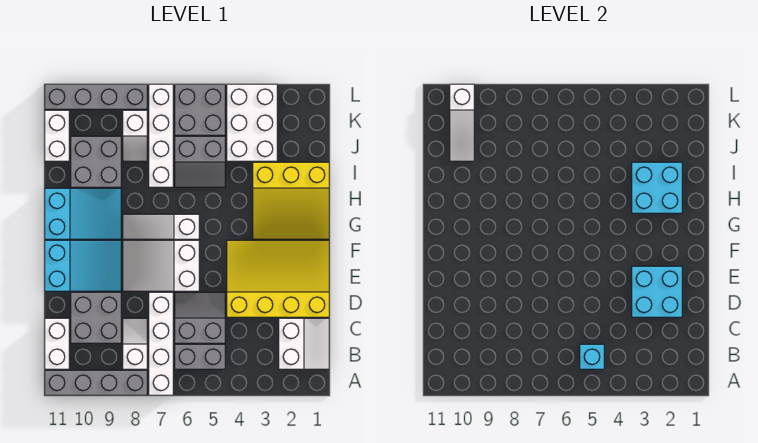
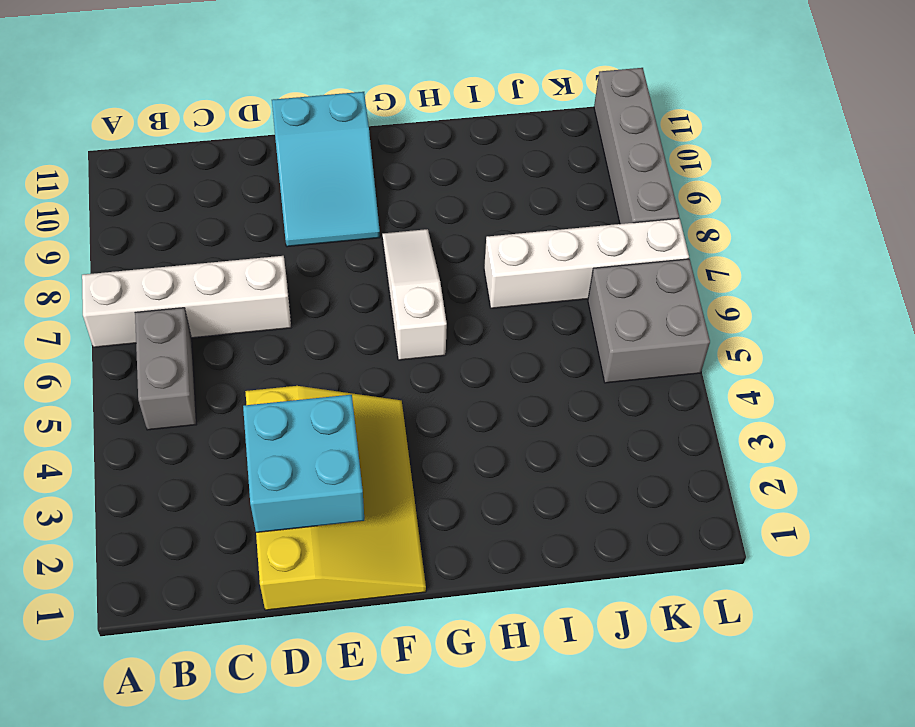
none -> grey brick A8:A11 level 1
none -> white slope B1:C2 level 1 top 2
none -> white slope B8:C8 level 1 top B

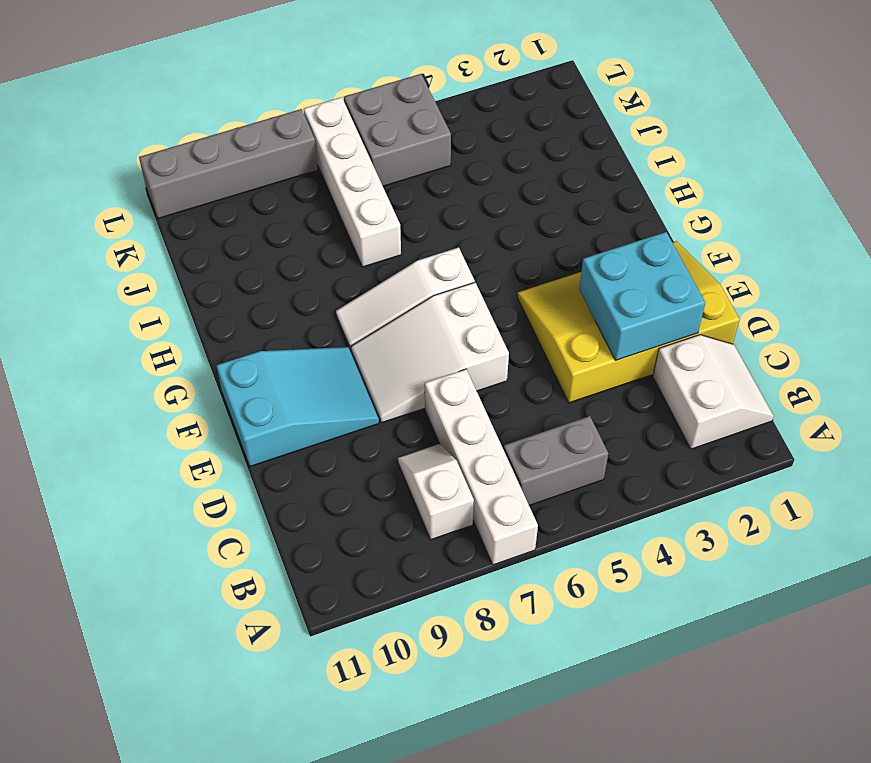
none -> grey brick A8:A11 level 1
none -> white brick B11:C11 level 1
none -> grey slope C5:D6 level 1 top C

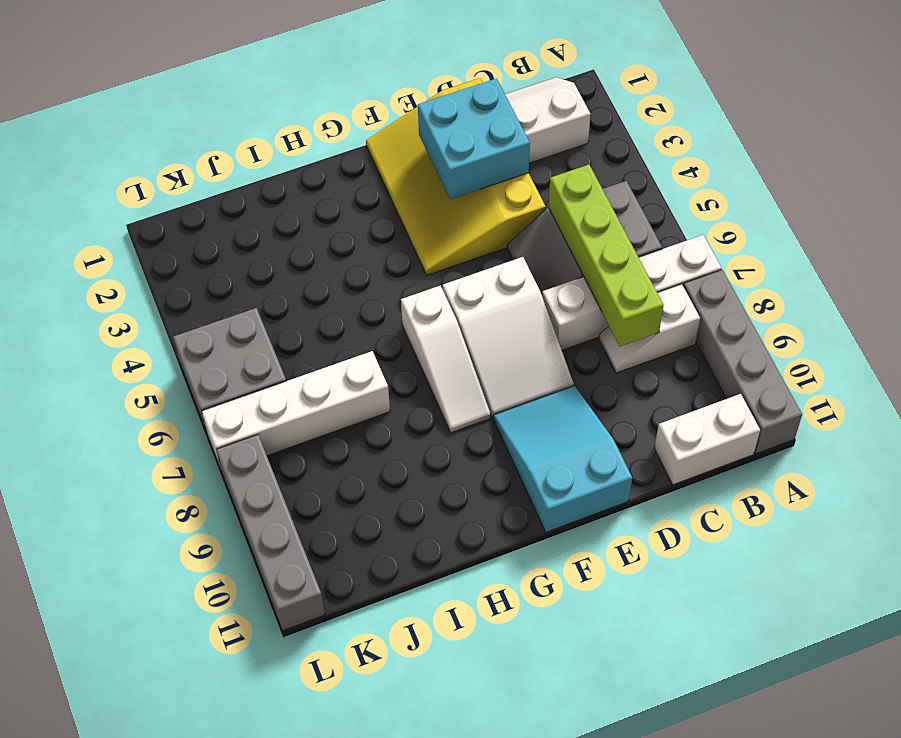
lime brick C5:C8 level 2 -> none
none -> grey brick C9:D10 level 1
none -> yellow slope G1:I3 level 1 top I
none -> cyan slope G9:H11 level 1 top 11

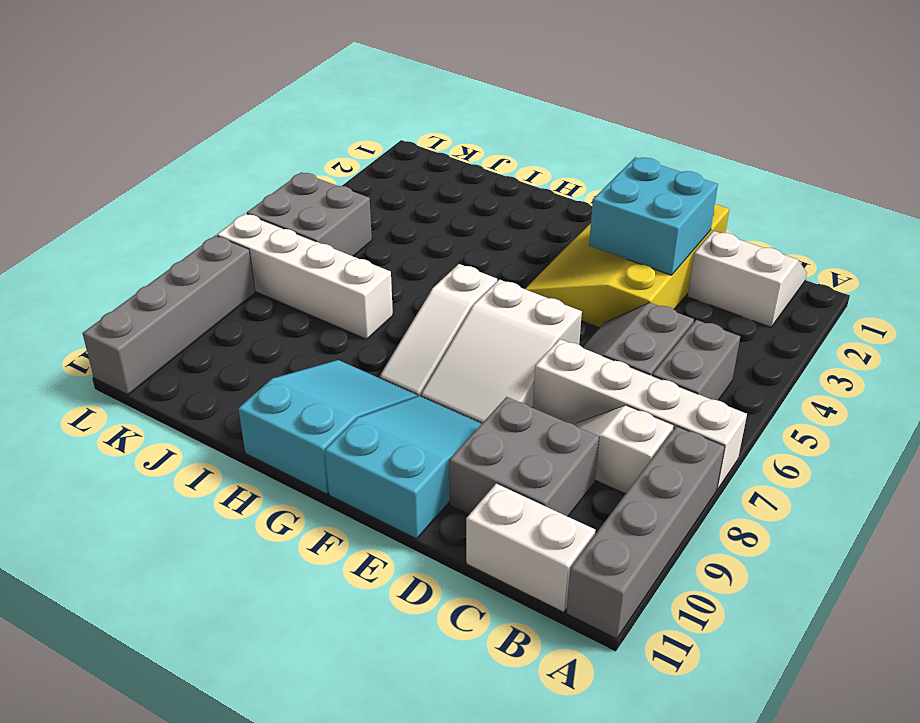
none -> yellow slope G1:I3 level 1 top I
none -> grey slope I5:J6 level 1 top J
none -> grey brick I9:J10 level 1

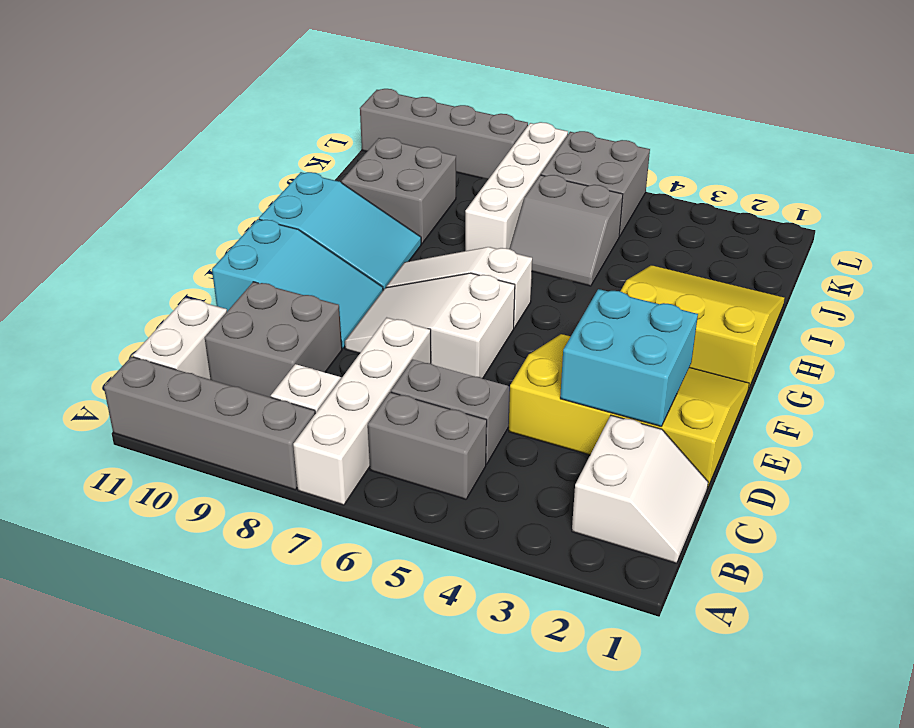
yellow slope G1:I3 level 1 top G -> yellow slope G1:I3 level 1 top I
none -> white brick J3:L4 level 1
none -> white slope J8:K8 level 1 top K
none -> white brick J11:K11 level 1

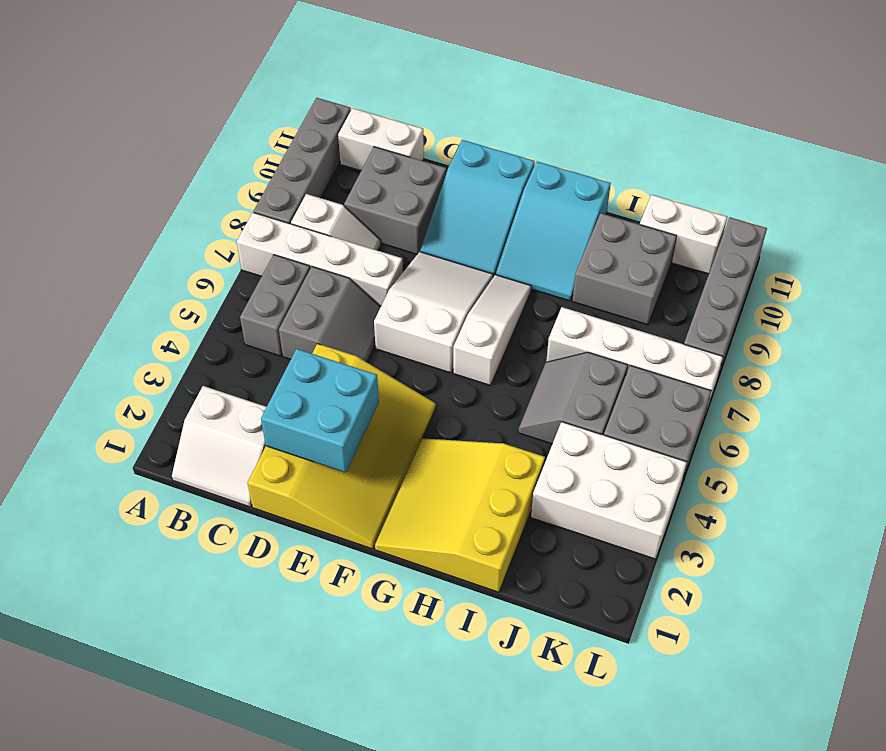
none -> white slope J8:K8 level 1 top K
none -> cyan brick B5 level 2
none -> cyan brick H2:I3 level 2

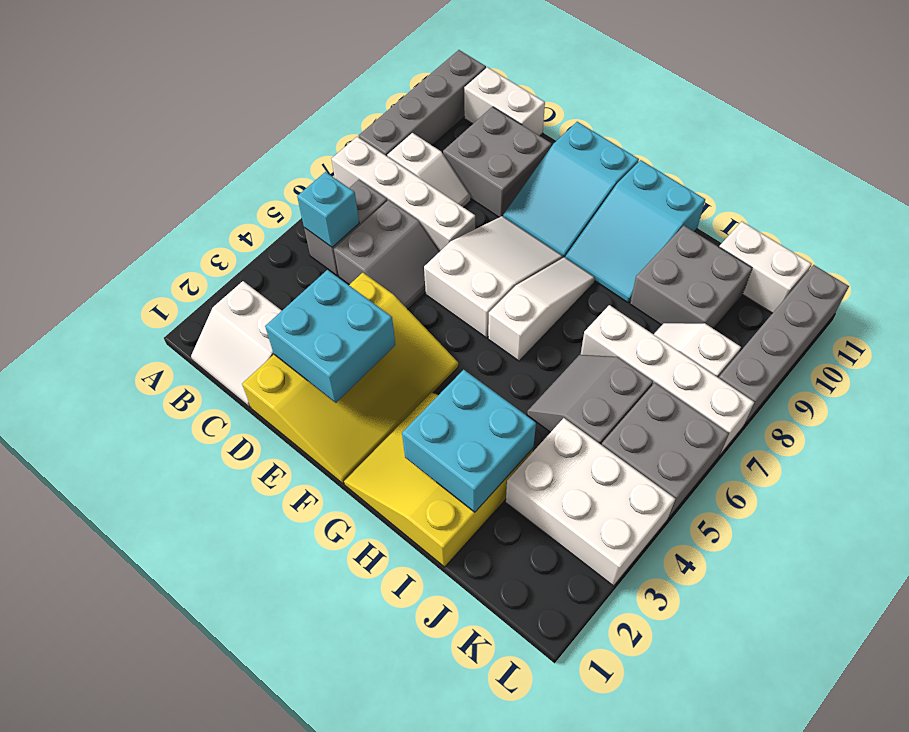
none -> white slope J10:L10 level 2 top L

